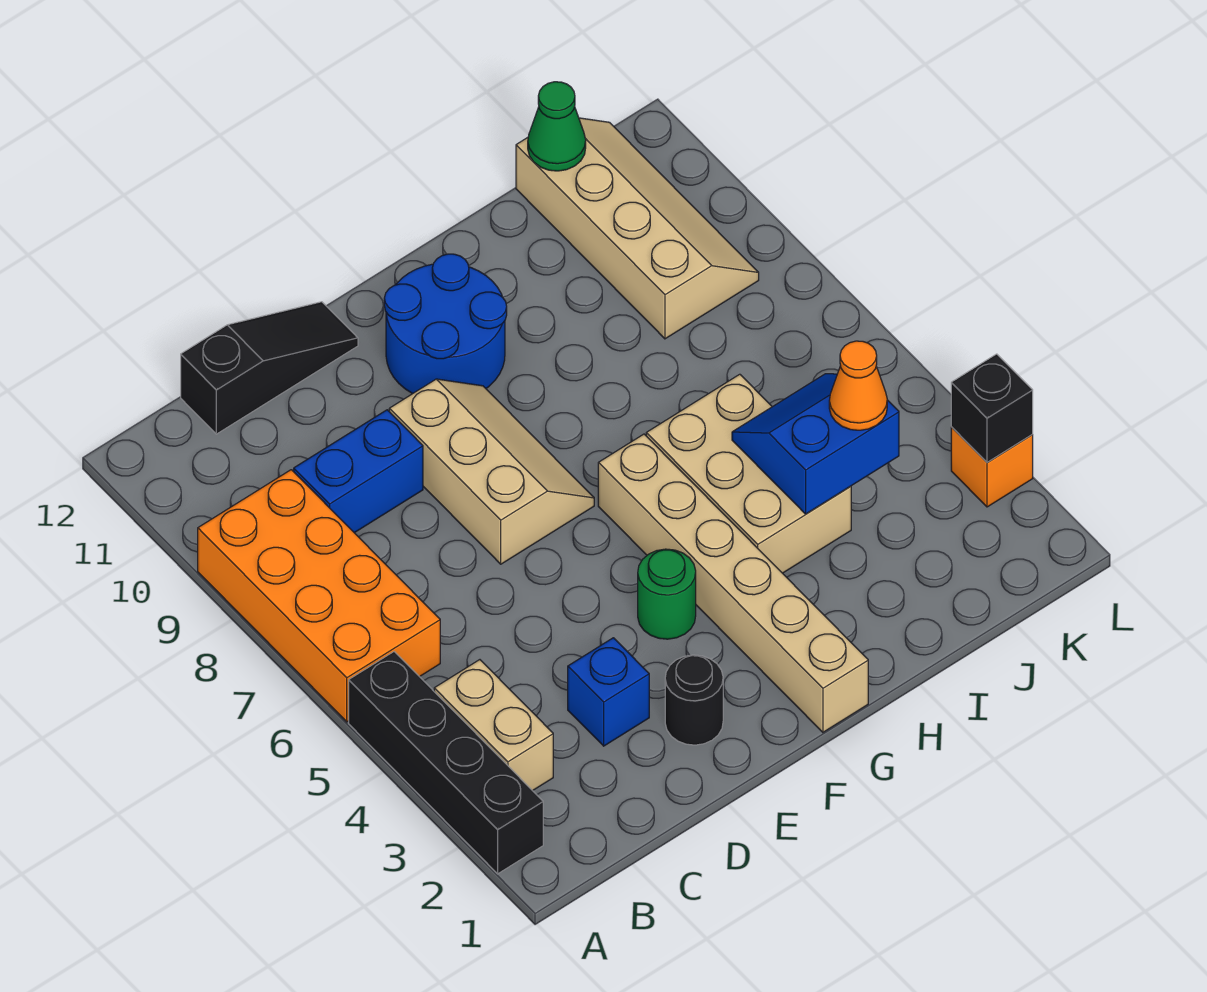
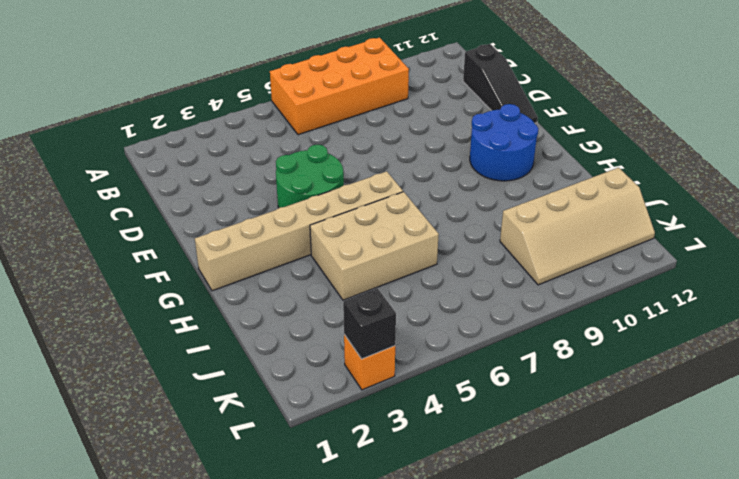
green round brick E4:F5 level 1 -> green round brick F4 level 1
none -> black brick A2:A5 level 1
none -> tan brick B3:B4 level 1
none -> blue brick C9:D9 level 1

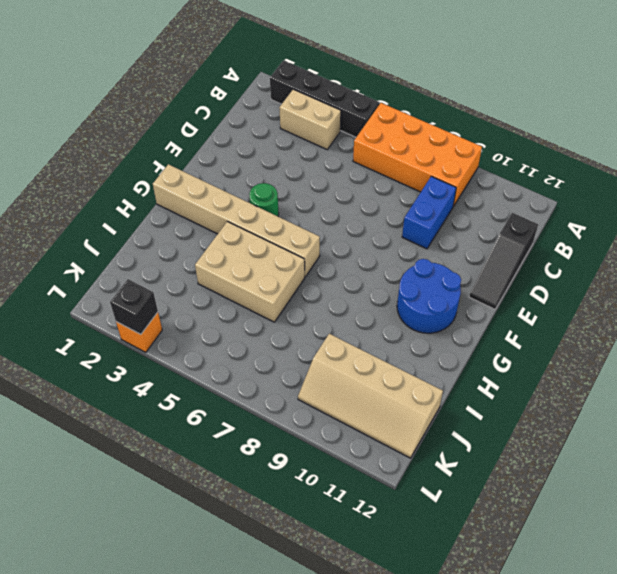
none -> blue brick D3 level 1
none -> black round brick E2 level 1
none -> tan slope E7:F9 level 1 top E

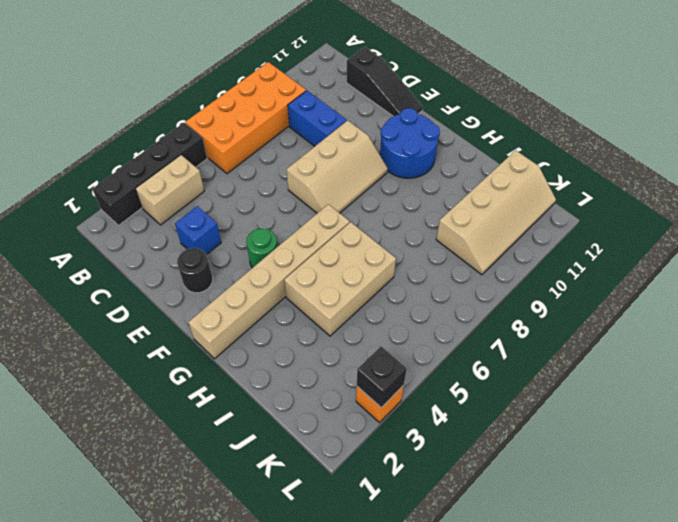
none -> blue slope I4:J5 level 2 top 4
none -> green cone J12 level 2
none -> orange cone J4 level 3

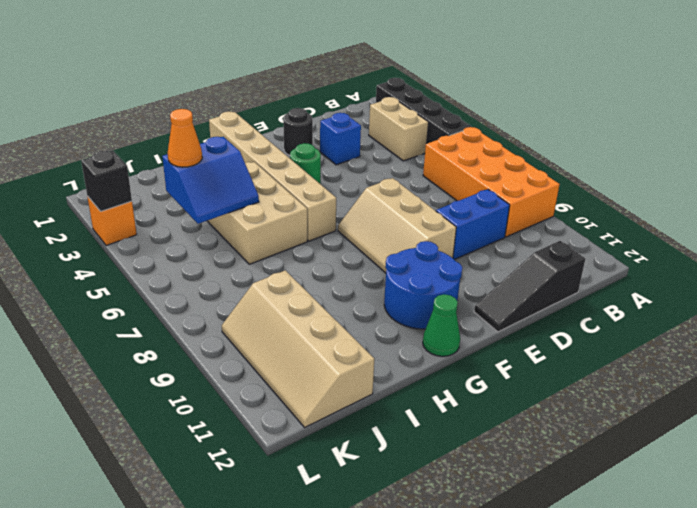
green cone G12 level 1 -> green cone J12 level 2

